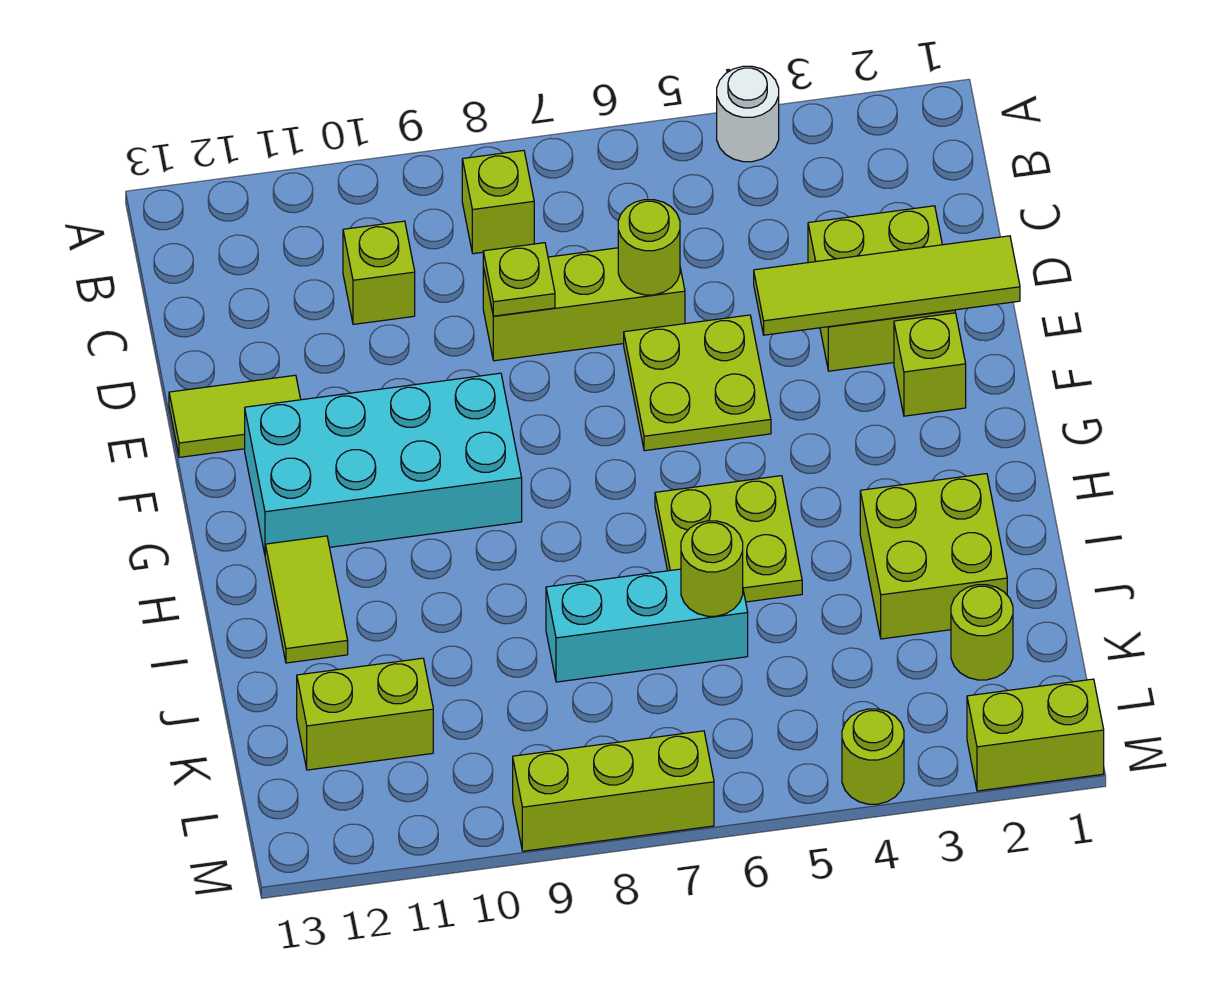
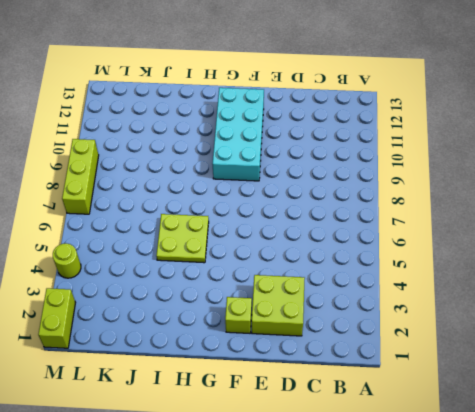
none -> white round brick A4 level 1
none -> lime brick B8 level 1
none -> lime brick C10 level 1

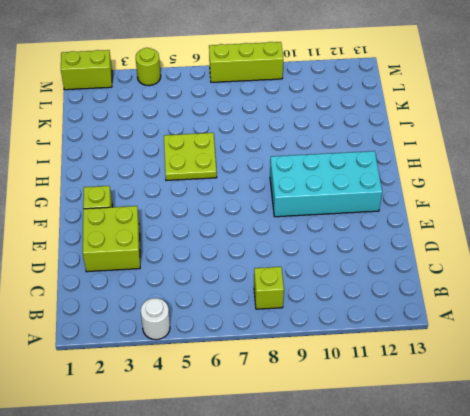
none -> lime brick C10 level 1
none -> lime brick D6:D8 level 1
none -> lime plate E5:F6 level 1

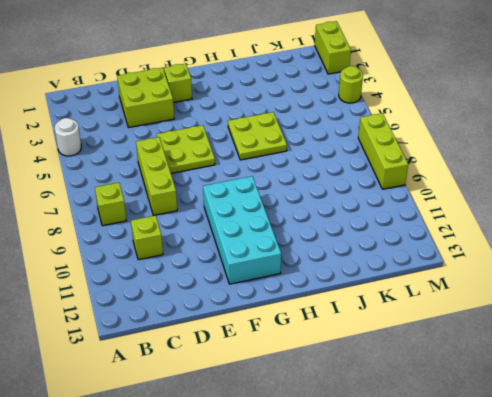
none -> lime tile E12:E13 level 1
none -> lime tile H12:I12 level 1
none -> lime brick I2:J3 level 1

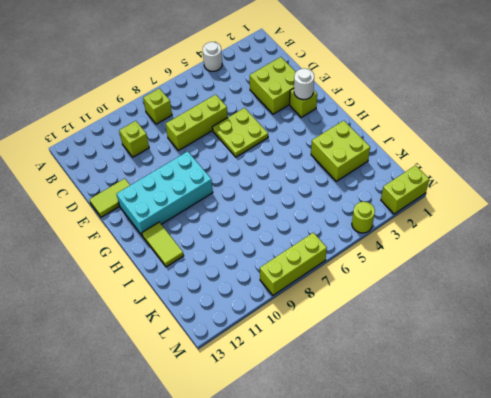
white round brick F2 level 2 -> none
none -> lime plate H5:I6 level 1
none -> cyan brick J6:J8 level 1
none -> lime round brick K2 level 1

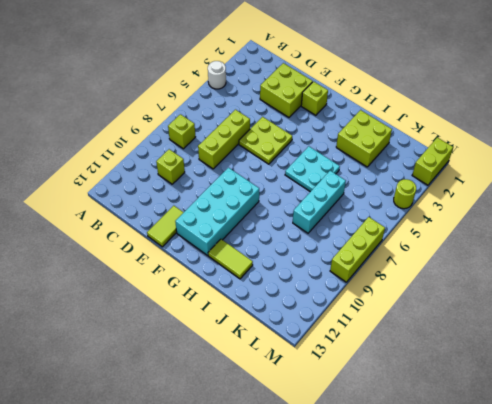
cyan plate H5:I6 level 1 -> lime plate H5:I6 level 1
none -> lime round brick K2 level 1
none -> lime brick K11:K12 level 1
none -> lime round brick D6 level 2

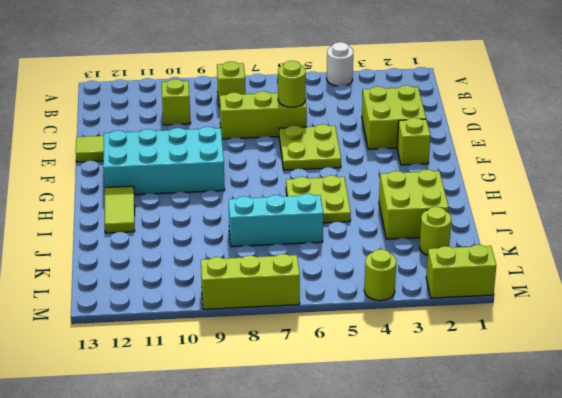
none -> lime brick K11:K12 level 1
none -> lime plate D8 level 2
none -> lime tile E1:E4 level 2

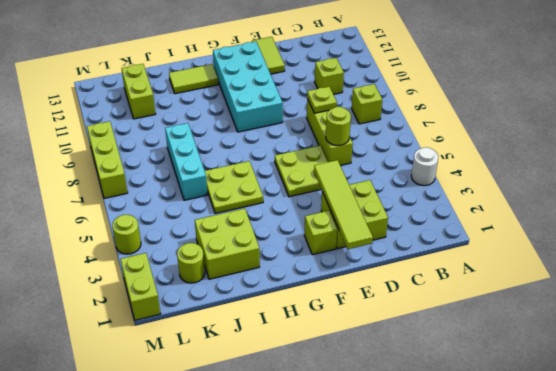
none -> lime round brick J6 level 2

